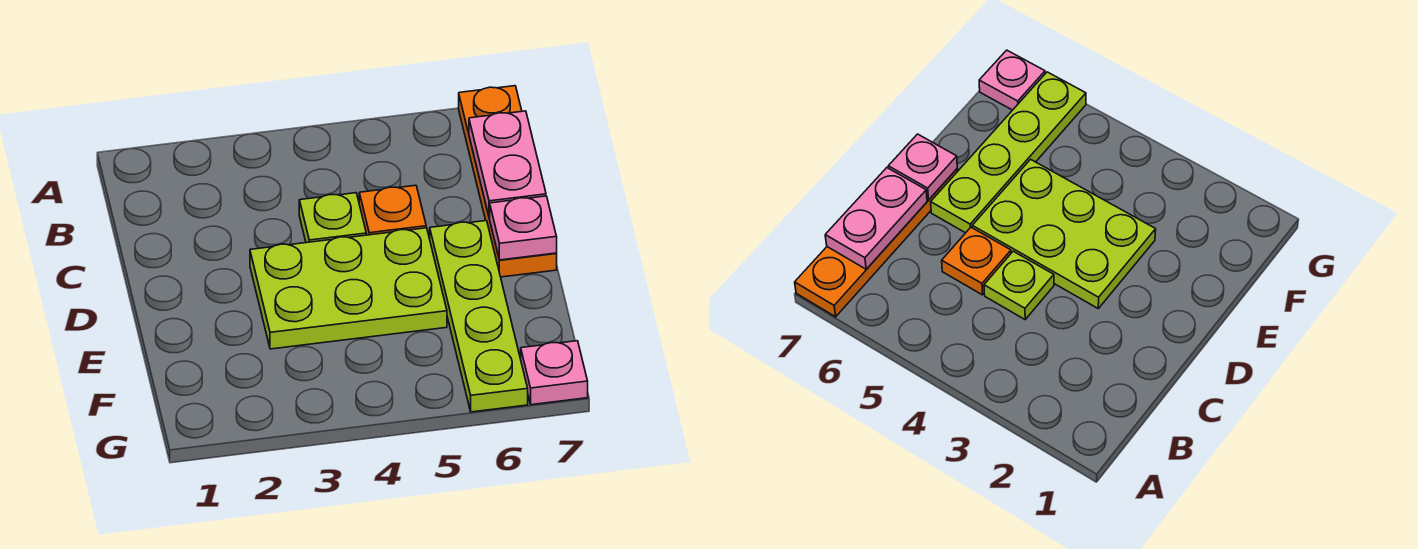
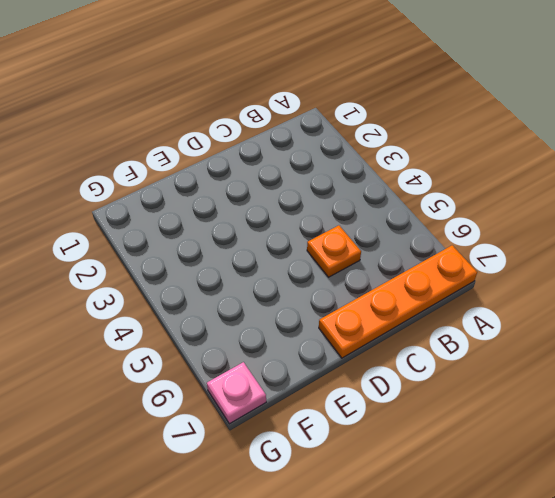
none -> lime plate C4 level 1
none -> lime plate D3:E5 level 1

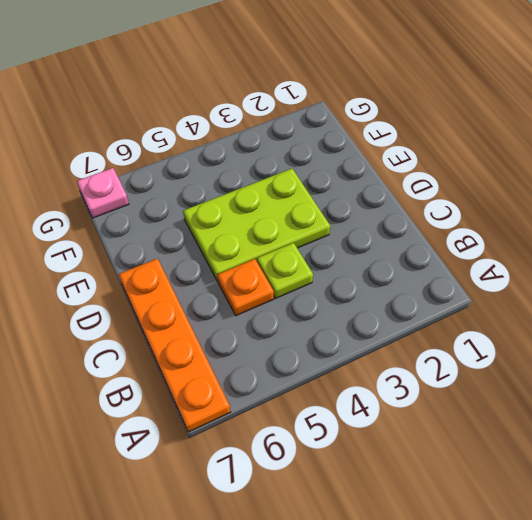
none -> lime plate D6:G6 level 1
none -> pink plate B7:C7 level 2

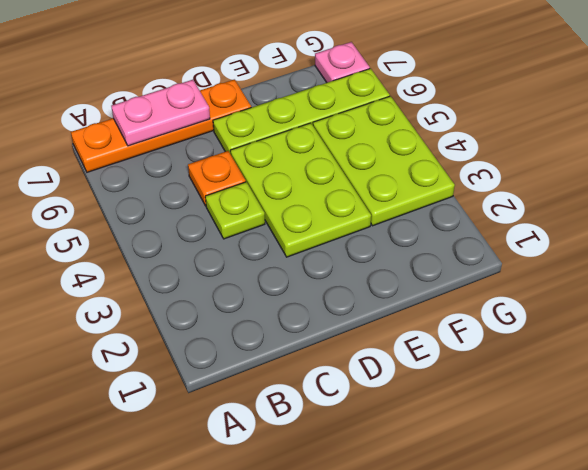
lime plate F3:G5 level 1 -> none
none -> pink plate D7 level 2

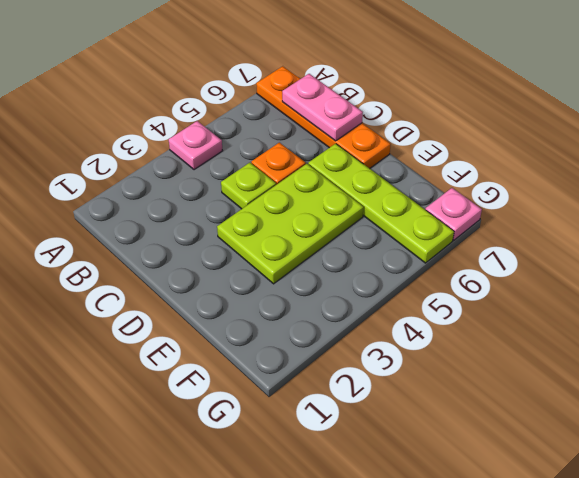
pink plate A4 level 1 -> pink plate D7 level 2

